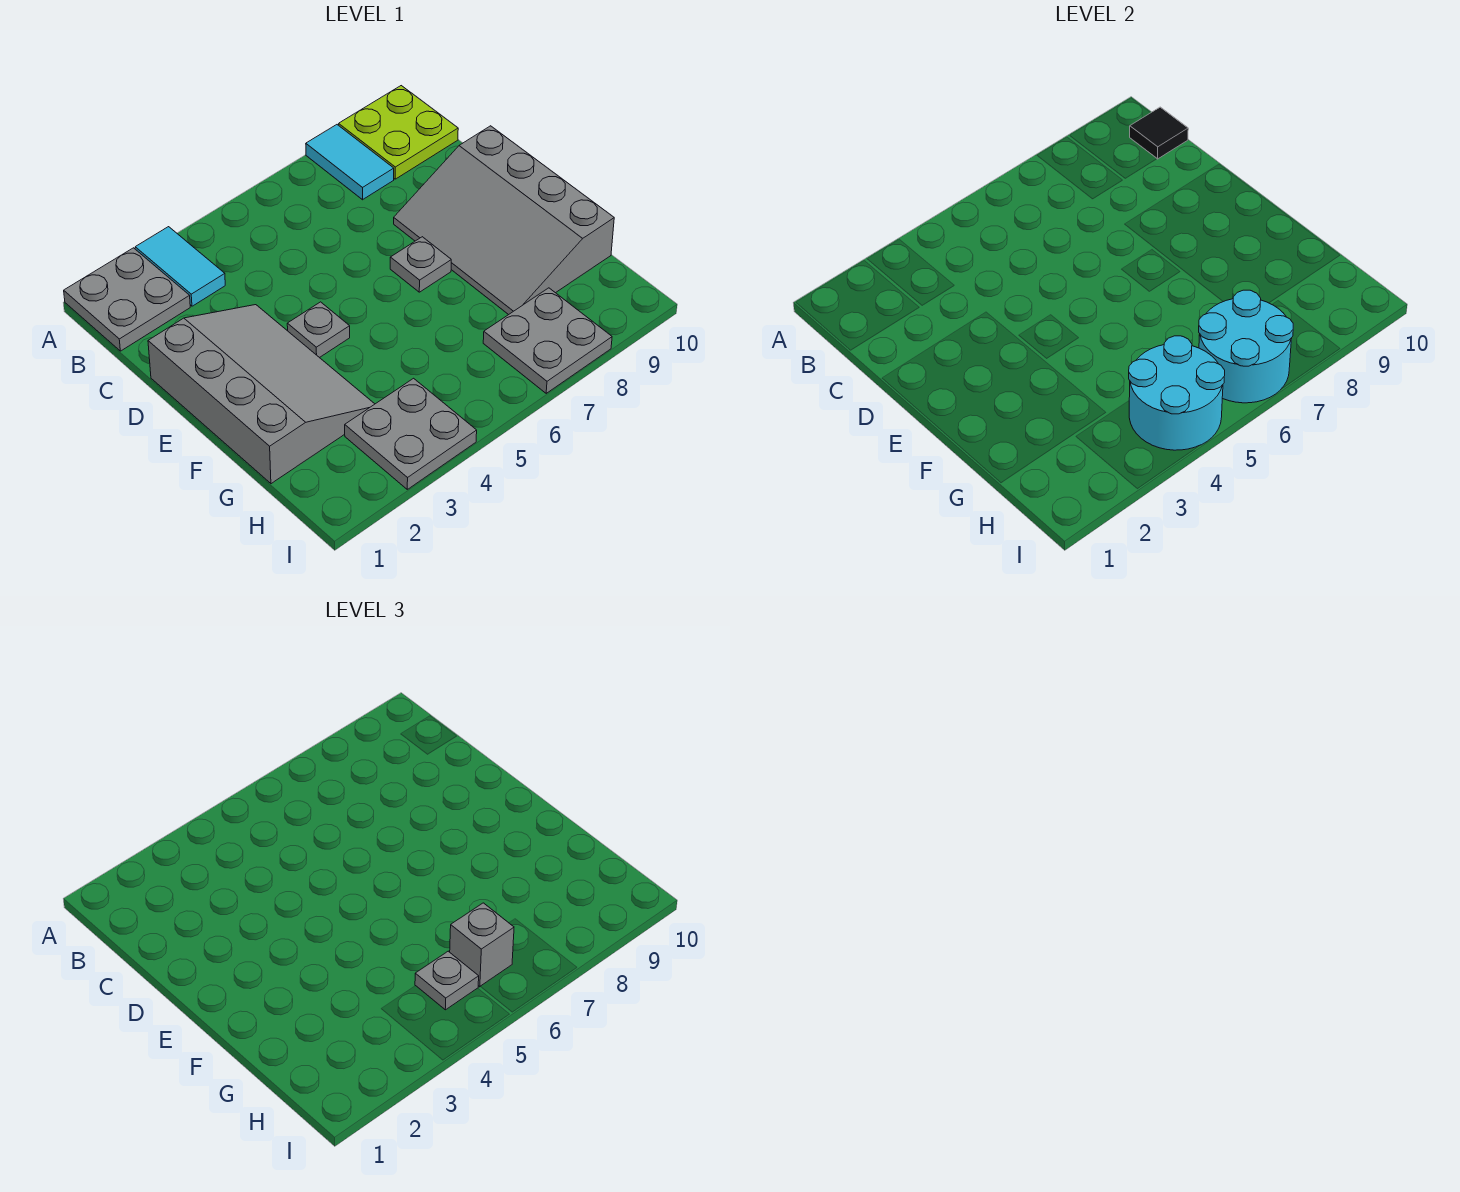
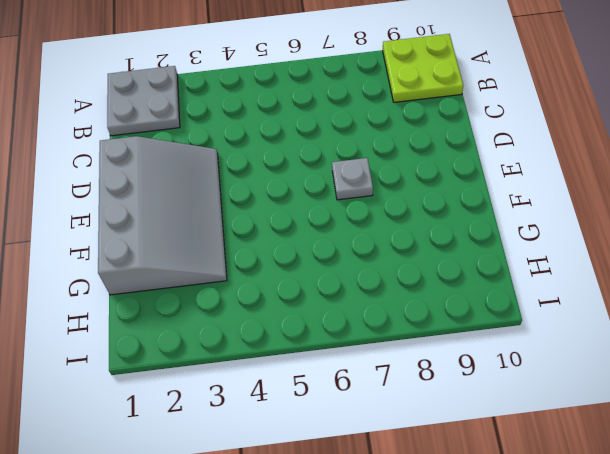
none -> cyan tile A3:B3 level 1
none -> cyan tile A8:B8 level 1
none -> grey slope D8:G10 level 1 top 10

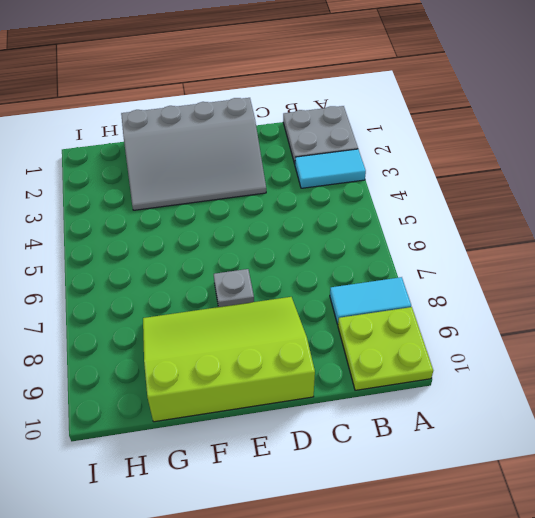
lime slope D8:G10 level 1 top 10 -> grey slope D8:G10 level 1 top 10
none -> grey plate E4 level 1
none -> grey plate H3:I4 level 1
none -> grey plate H7:I8 level 1

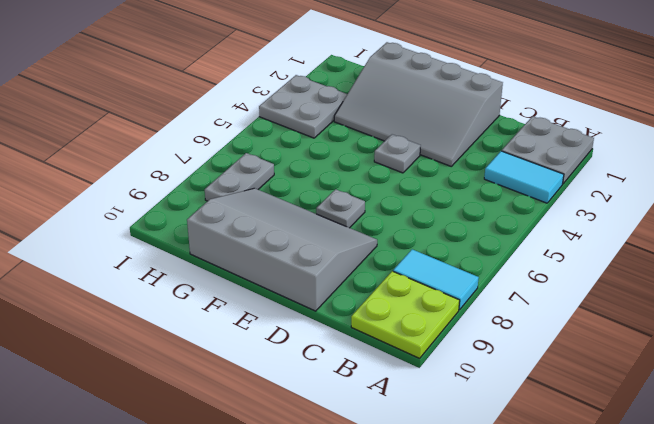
grey plate H7:H8 level 1 -> grey plate H7:I8 level 1
none -> black tile B10 level 2
none -> cyan round brick H4:I5 level 2
none -> cyan round brick H6:I7 level 2

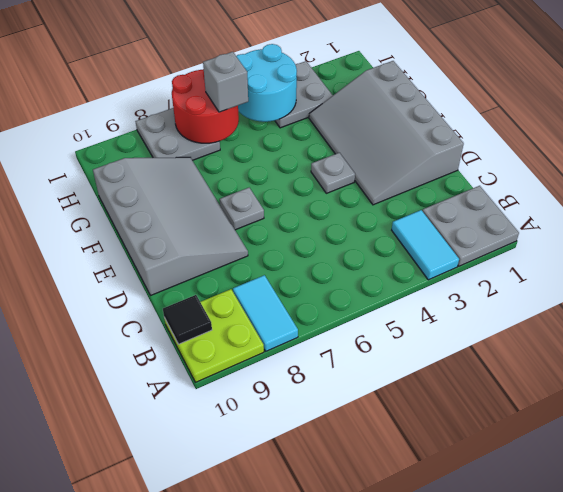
red round brick H6:I7 level 2 -> cyan round brick H6:I7 level 2
none -> grey plate H5 level 3

